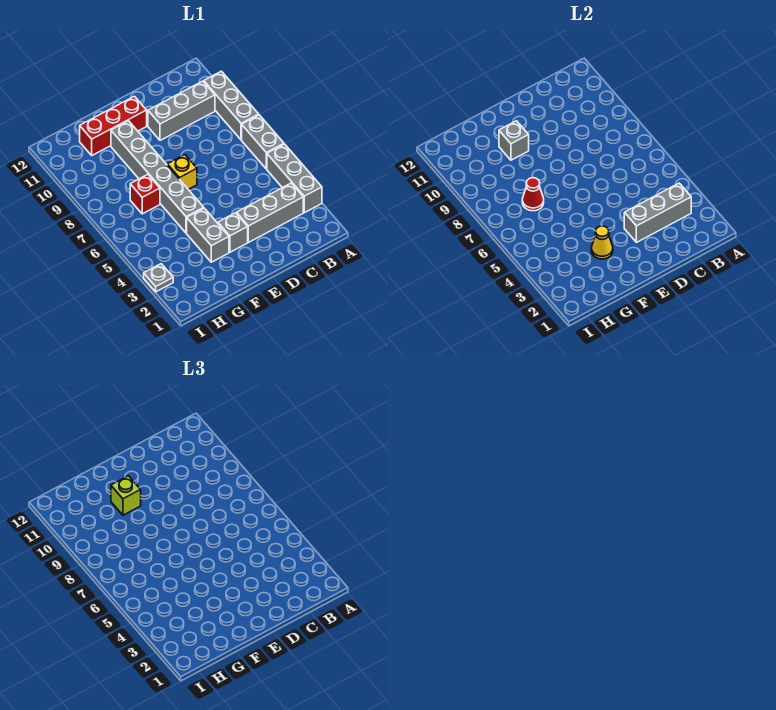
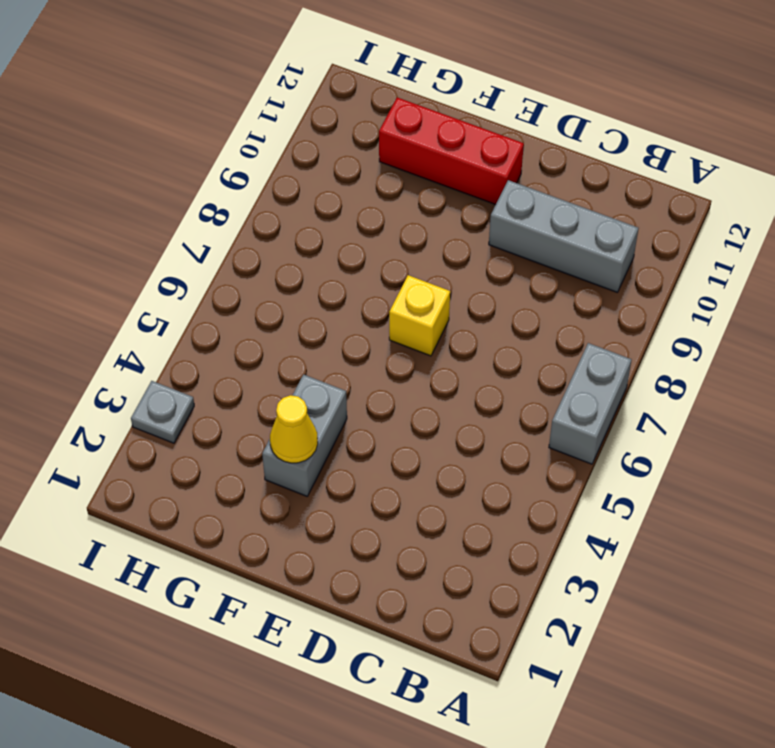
none -> grey brick A3:A5 level 1
none -> grey brick A8:A10 level 1
none -> grey brick B3:D3 level 1

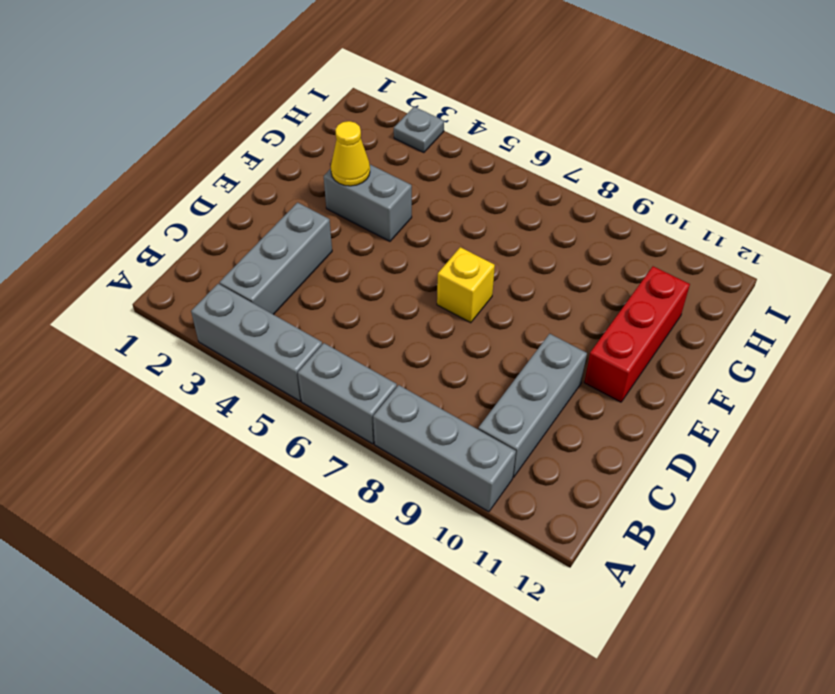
none -> grey brick E3 level 1
none -> grey brick F5:F10 level 1
none -> red brick G7 level 1

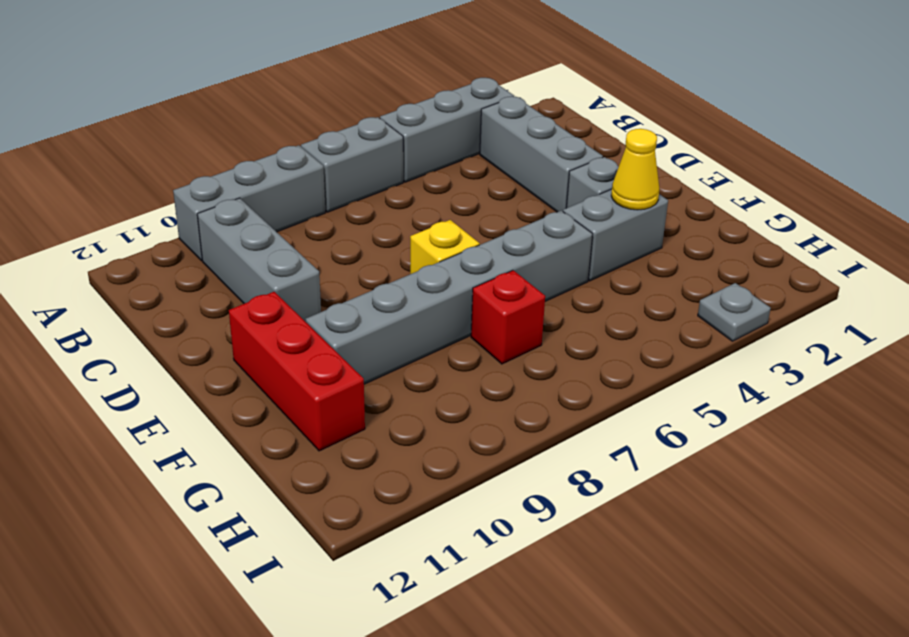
none -> grey brick B3:D3 level 2
none -> grey brick F10 level 2
none -> red cone G7 level 2

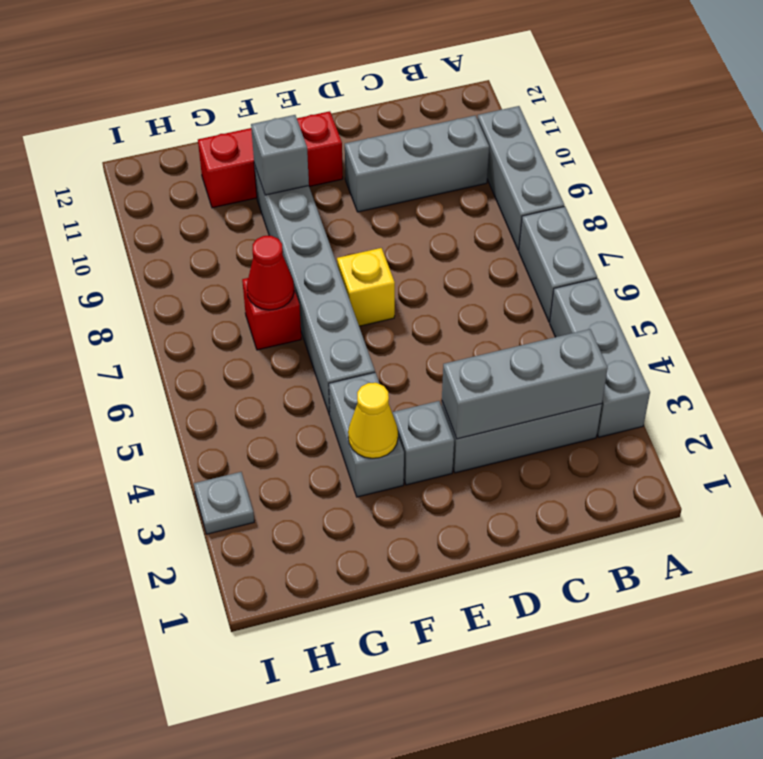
none -> lime brick F10 level 3

